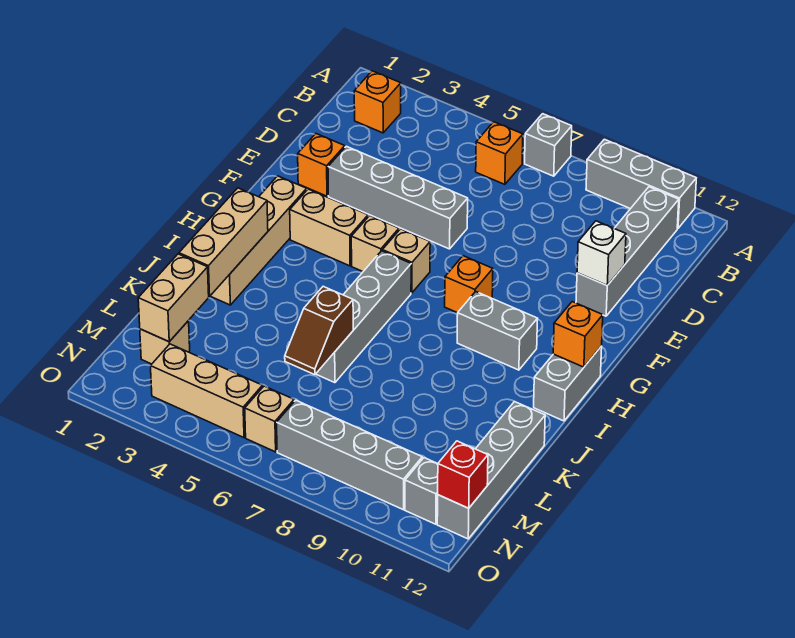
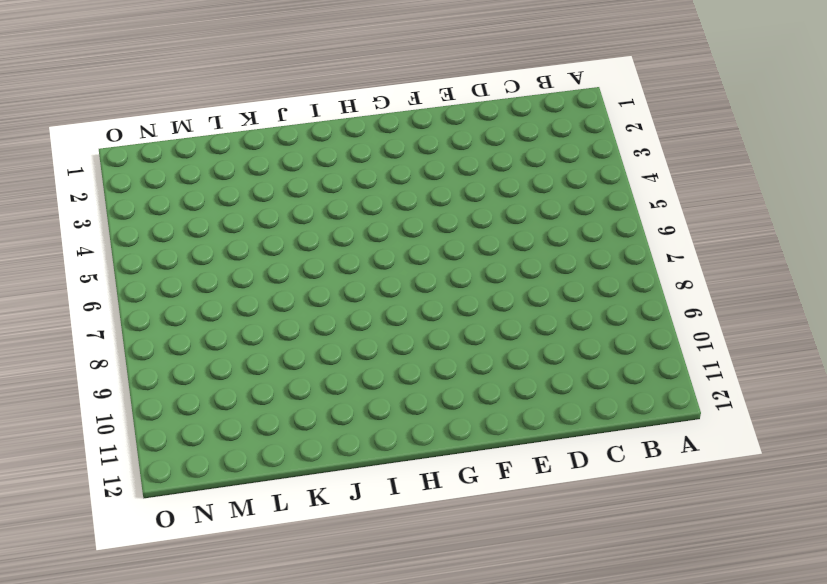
none -> grey brick A7 level 1
none -> grey brick A9:A11 level 1
none -> orange brick B2 level 1

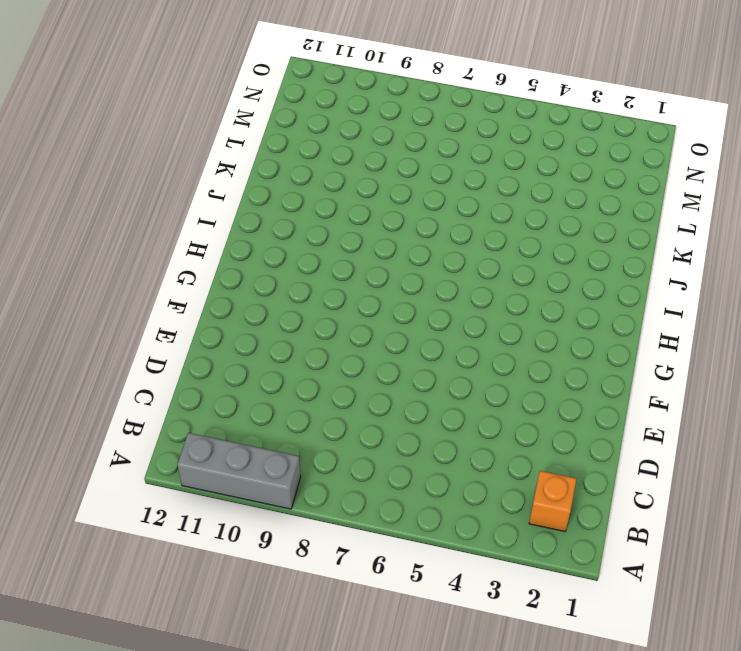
none -> grey brick A7 level 1
none -> orange brick B6 level 1
none -> grey brick B11:E11 level 1

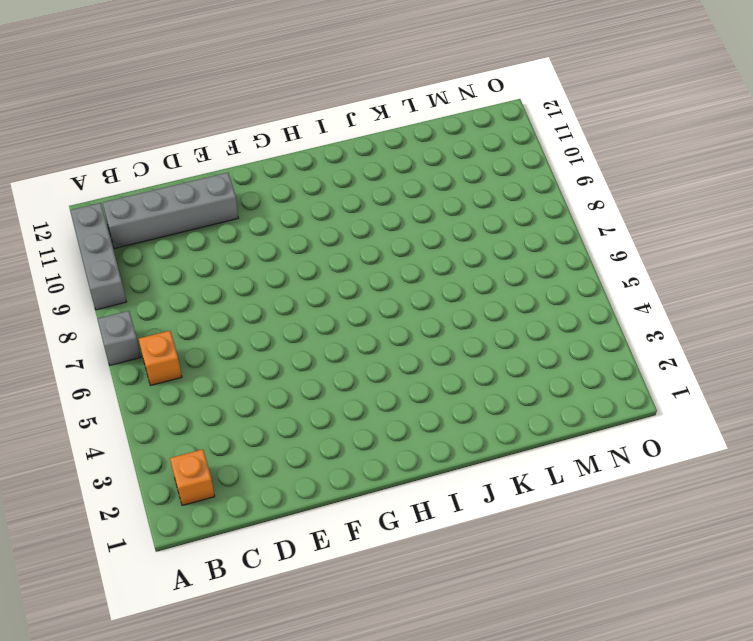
none -> orange brick E2 level 1
none -> grey brick E3:E6 level 1
none -> tan brick G2:J2 level 1

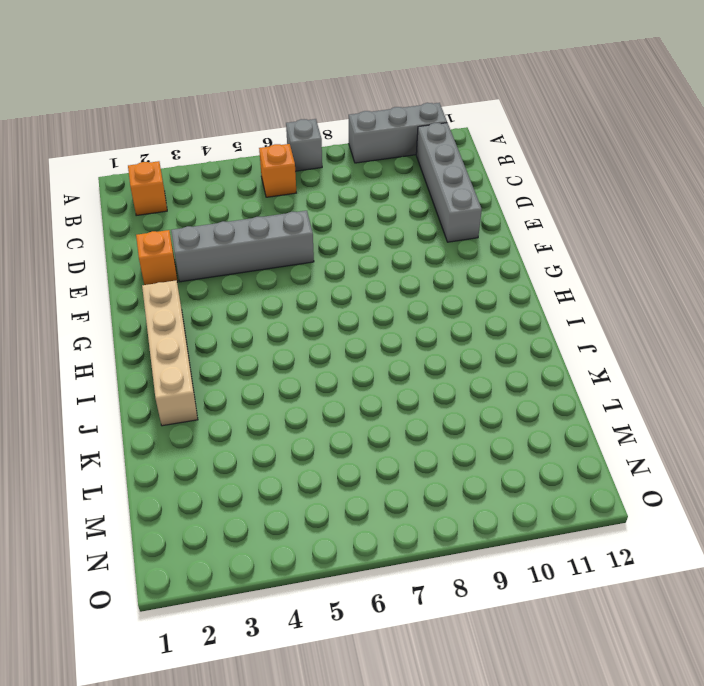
none -> tan brick G3:G4 level 1
none -> tan brick G5 level 1
none -> tan brick G6 level 1

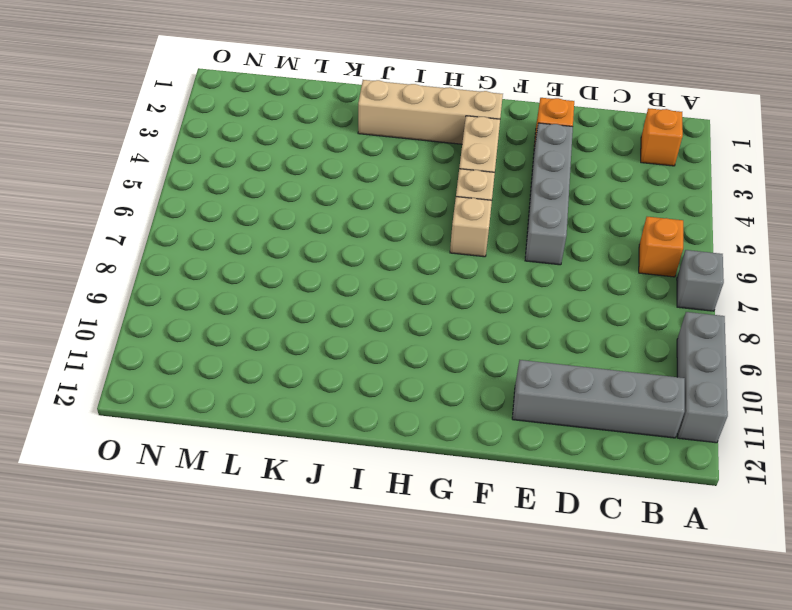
none -> orange brick G8 level 1
none -> grey brick H6:K6 level 1
none -> grey brick H9:H10 level 1

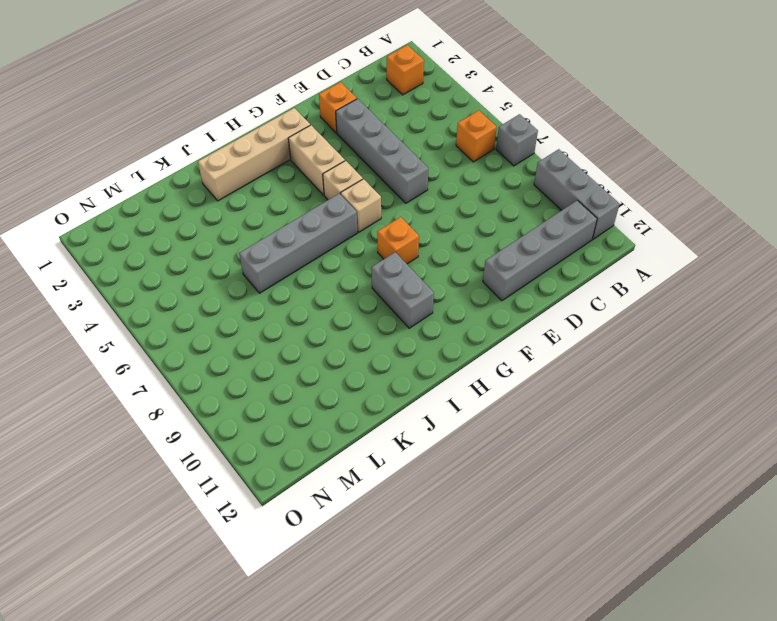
none -> grey brick H12:I12 level 1
none -> grey brick K12:N12 level 1
none -> tan brick M2 level 1

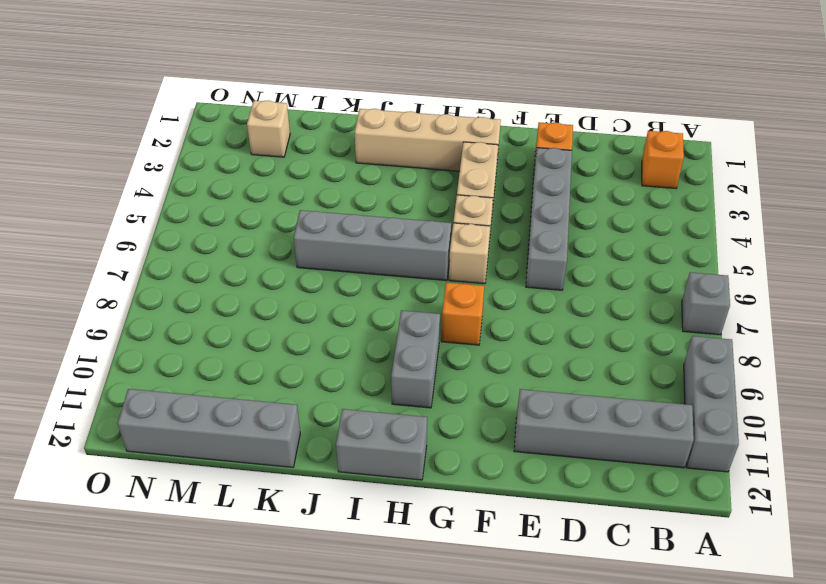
none -> orange brick B6 level 1
none -> tan brick N3:N5 level 1
none -> tan brick N6 level 1

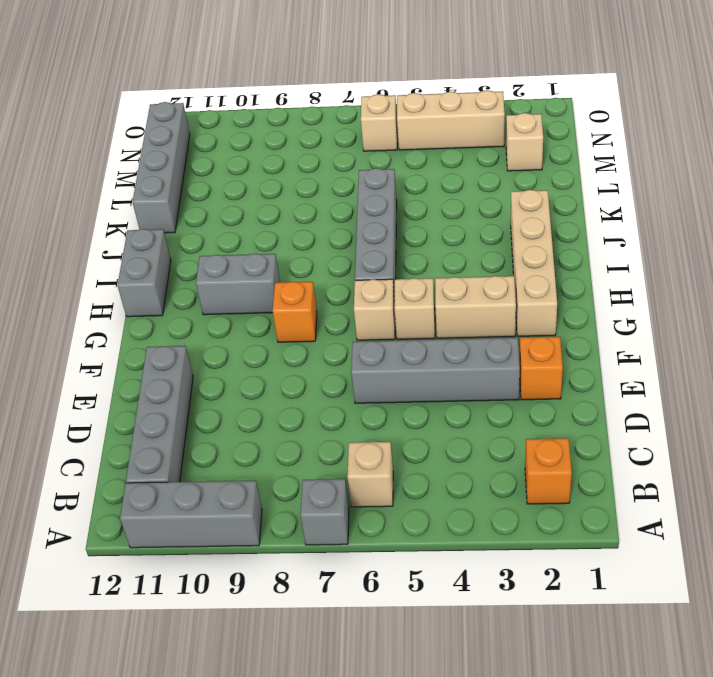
tan brick B6 level 1 -> orange brick B6 level 1
none -> grey brick N7:N10 level 1
none -> grey brick N11 level 1
none -> white brick E11 level 2

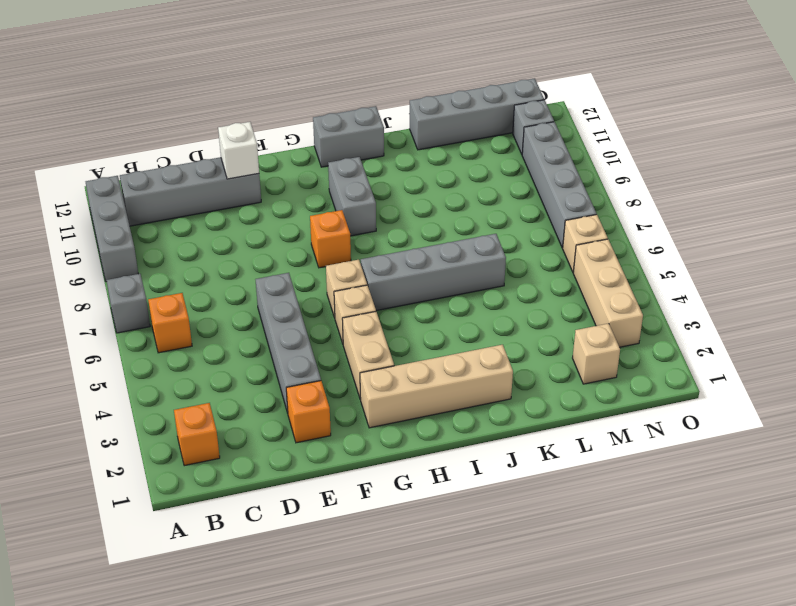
none -> orange brick H12 level 2
none -> tan brick I2:K2 level 2
none -> brown slope K6:L6 level 2 top K

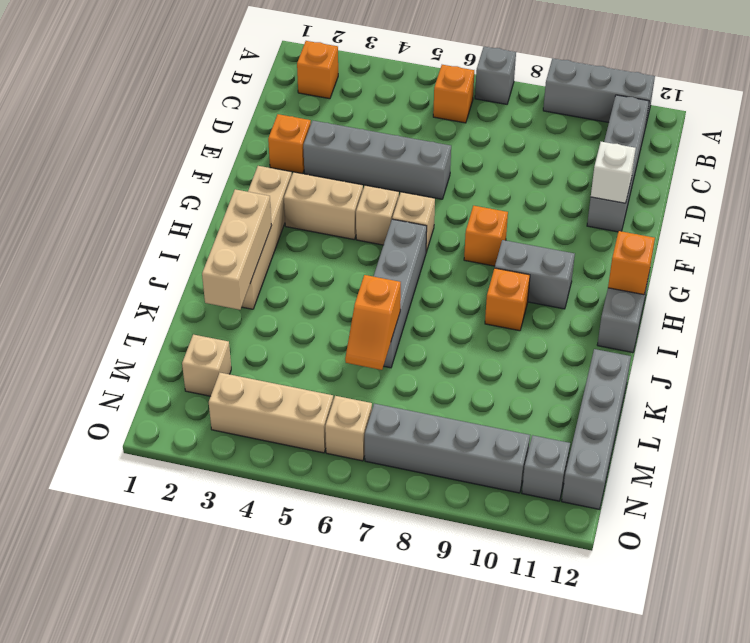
orange brick I9 level 1 -> none
orange slope K6:L6 level 2 top K -> brown slope K6:L6 level 2 top K
none -> tan brick L2:M2 level 2
none -> red brick N12 level 2

